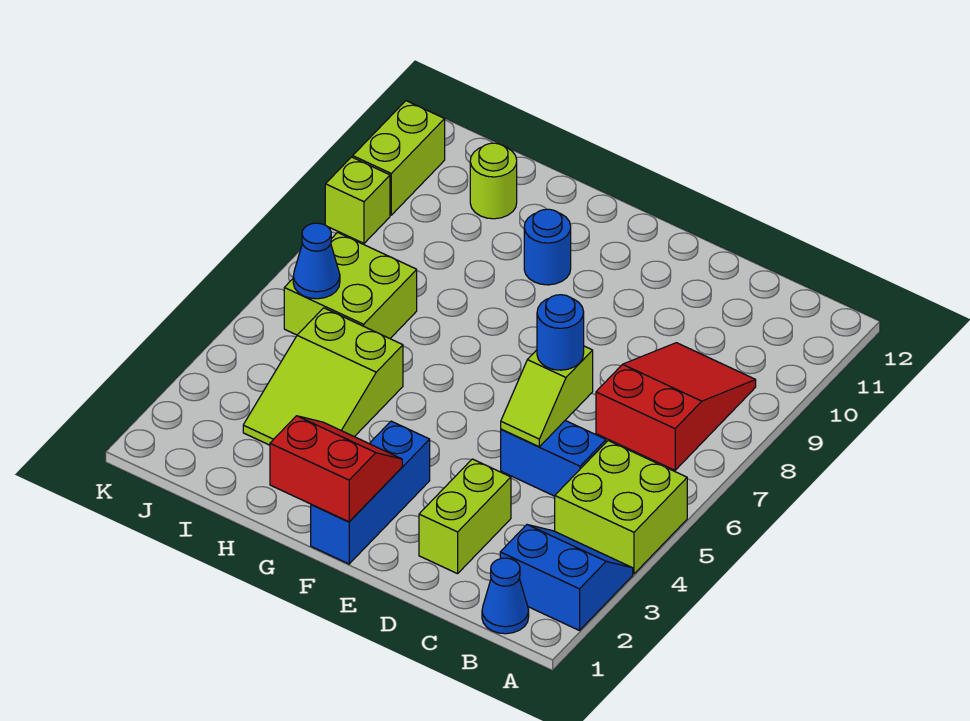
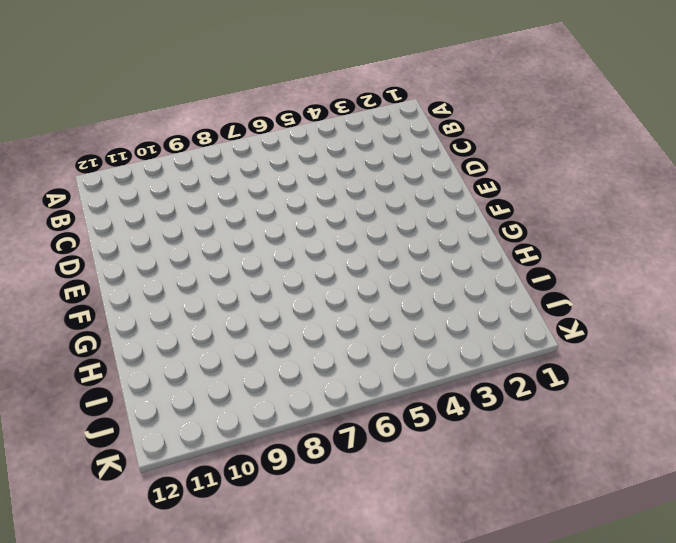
none -> blue slope A2:B3 level 1 top 2
none -> lime brick A4:B5 level 1
none -> blue cone B1 level 1

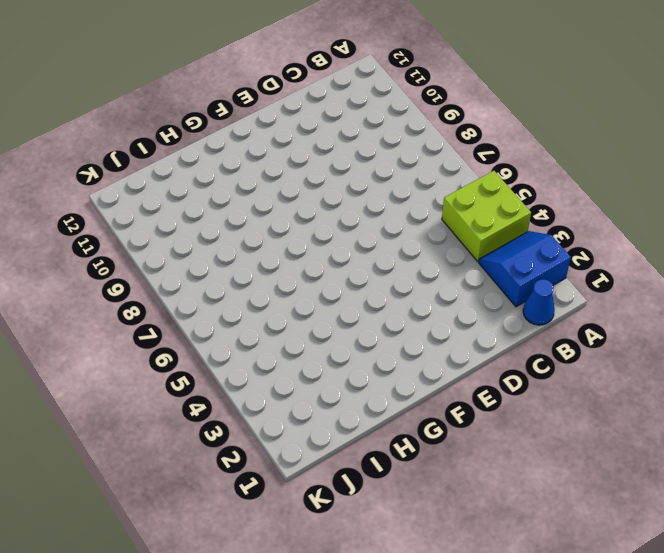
none -> red slope B7:C9 level 1 top 7
none -> blue brick C5:D5 level 1
none -> lime brick D2:D3 level 1

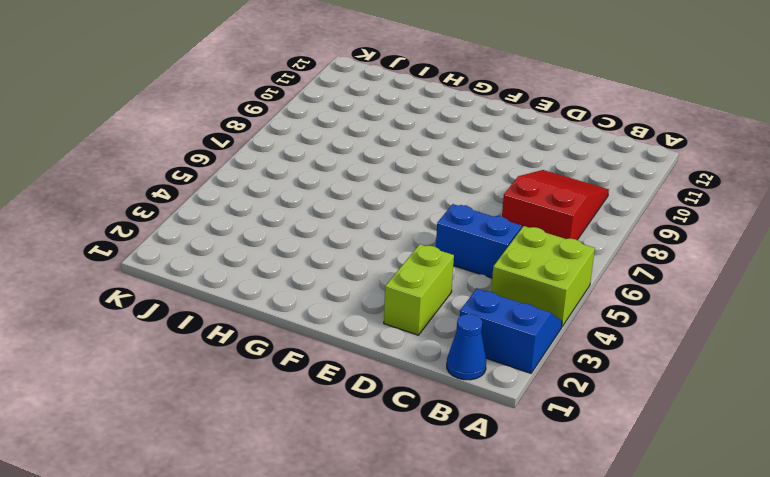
none -> blue brick F1:F3 level 1
none -> blue round brick G10 level 1
none -> lime slope H3:I5 level 1 top 5

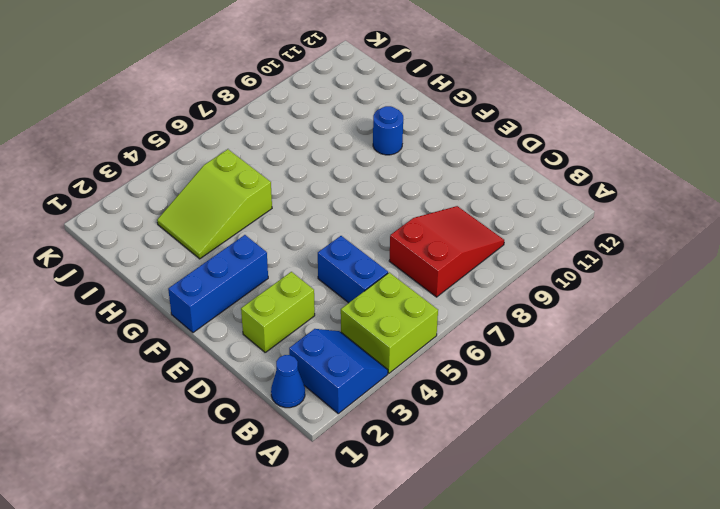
none -> lime brick I6:J7 level 1
none -> lime round brick I11 level 1
none -> lime brick K9 level 1

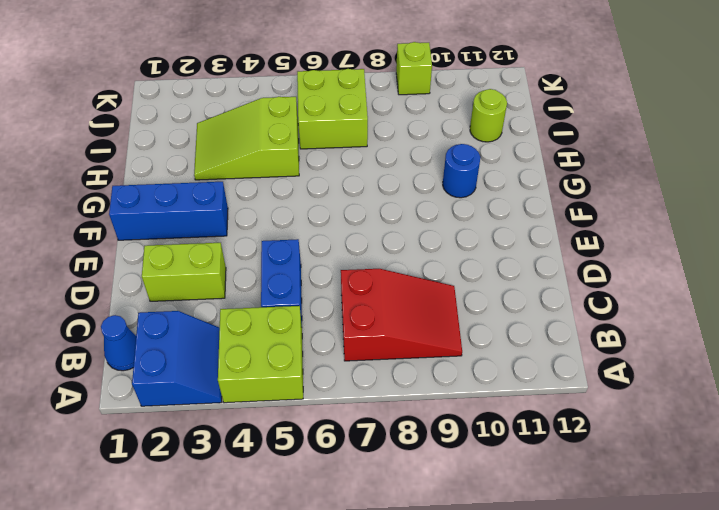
none -> lime brick K10:K11 level 1
none -> lime slope D5:D6 level 2 top 6
none -> red slope F1:G2 level 2 top 1

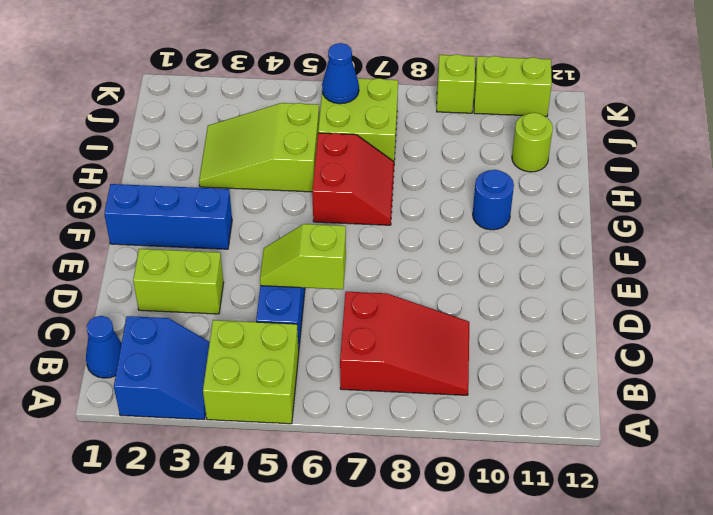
red slope G6:H7 level 1 top 6 -> red slope F1:G2 level 2 top 1
none -> blue round brick D6 level 3

